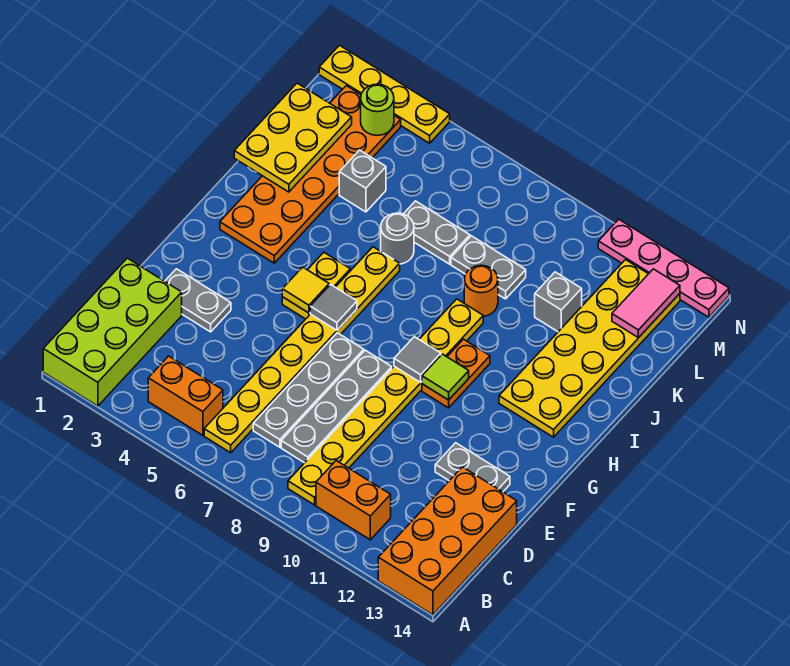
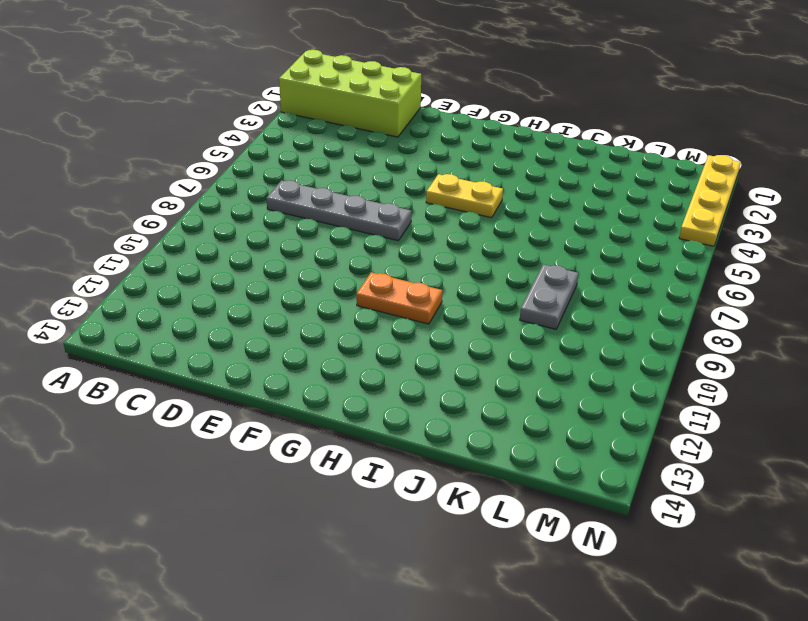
none -> orange brick A13:D14 level 1
none -> orange brick B4:B5 level 1
none -> yellow plate B6:I6 level 1

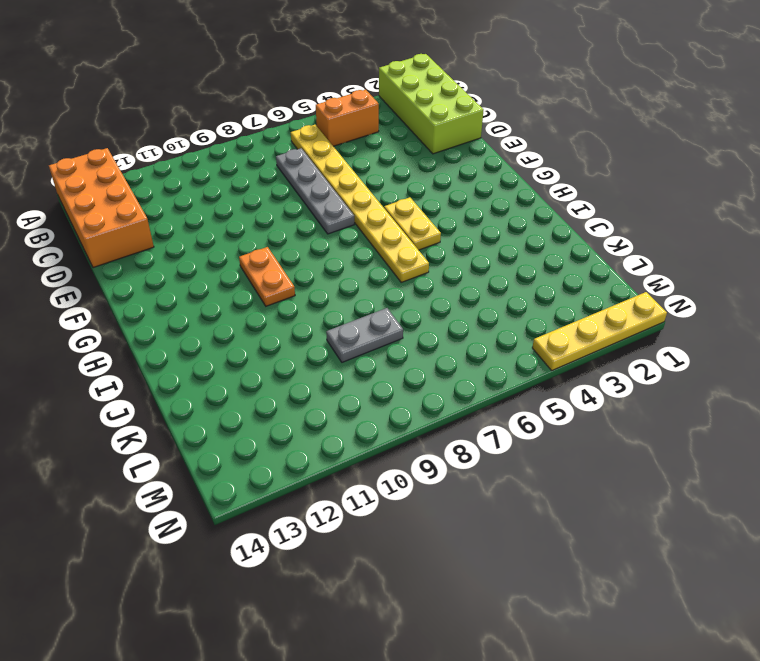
none -> yellow plate B9:I9 level 1
none -> orange brick B10:B11 level 1
none -> grey plate C8:F8 level 1

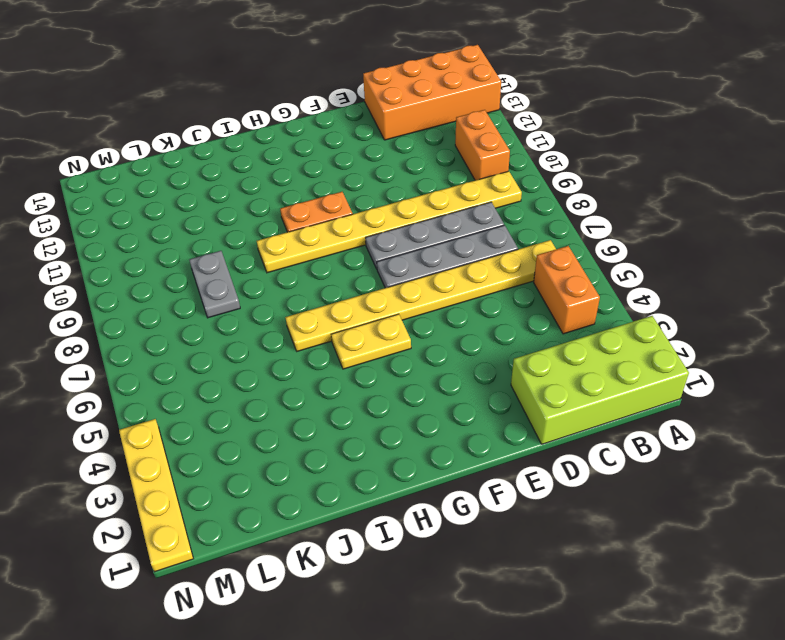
none -> grey plate E2:E3 level 1
none -> grey plate E12:E13 level 1
none -> orange plate H2:M3 level 1

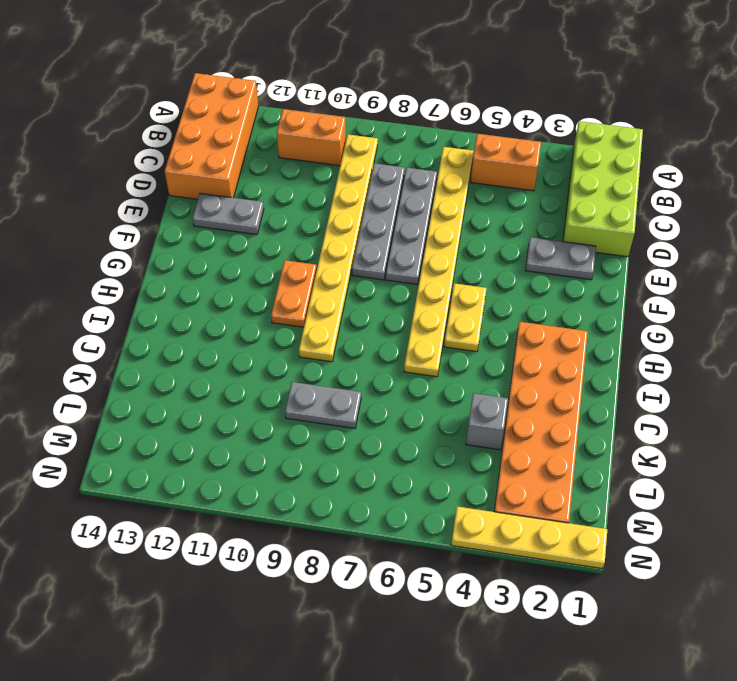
none -> yellow plate H12:M13 level 1
none -> grey round brick J6 level 1
none -> orange round brick J9 level 1

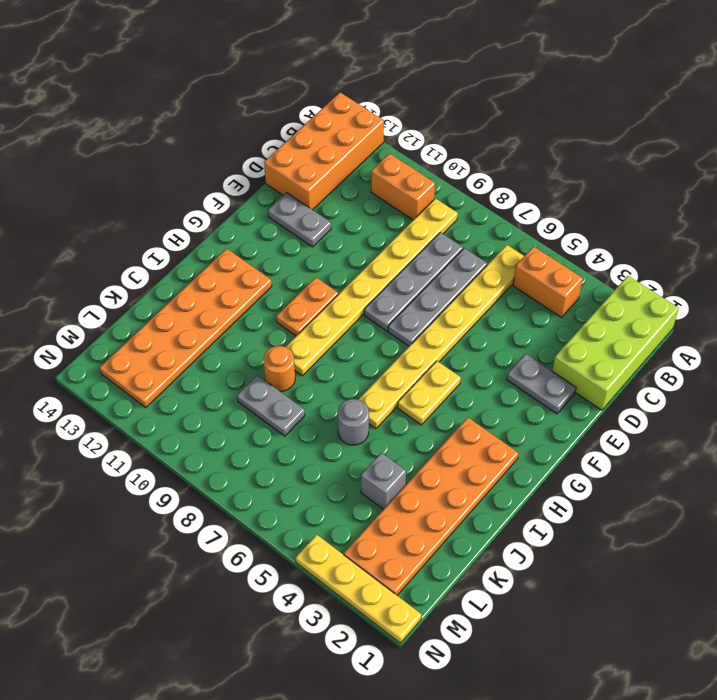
orange plate H12:M13 level 1 -> yellow plate H12:M13 level 1
none -> grey plate K6:K7 level 1
none -> grey brick K11 level 1
none -> pink plate N11:N14 level 1

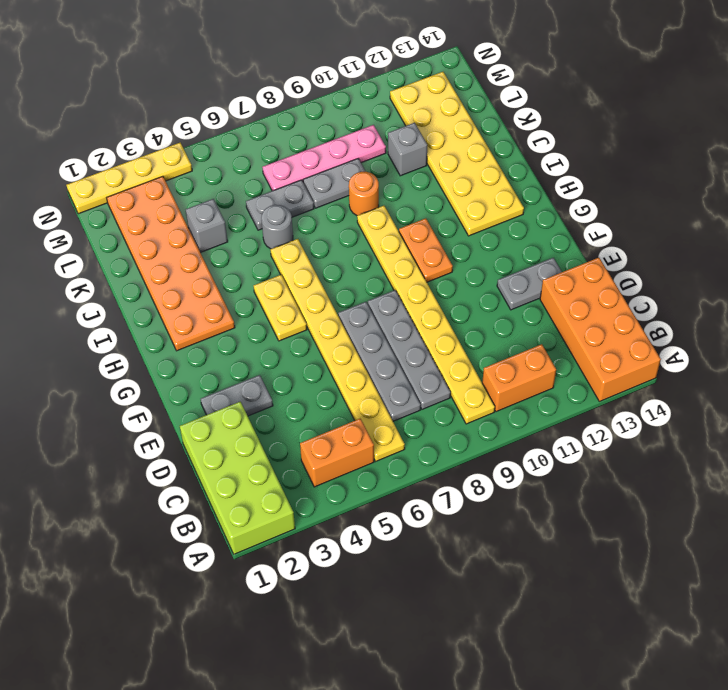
pink plate L7:L10 level 1 -> pink plate N11:N14 level 1
none -> yellow tile G5 level 2
none -> grey tile G6 level 2
none -> grey tile G9 level 2

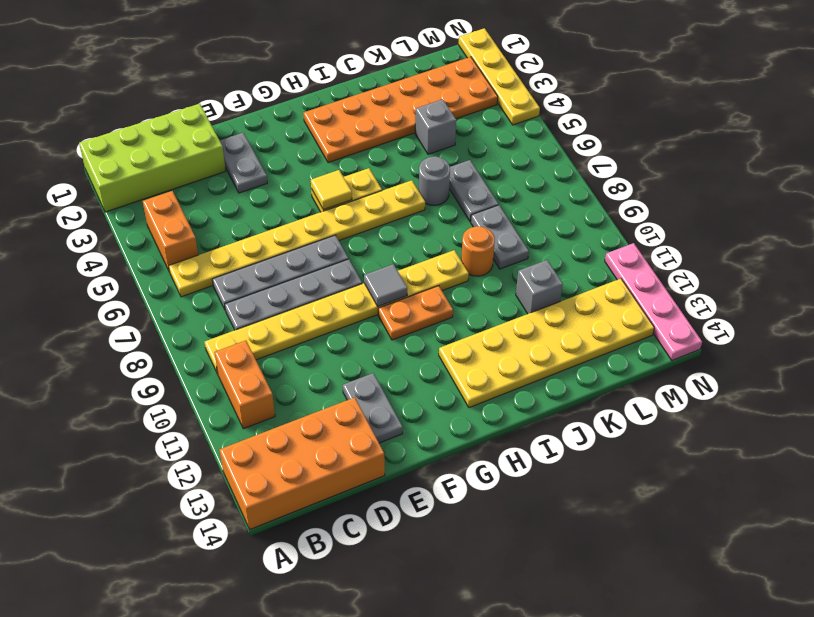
none -> grey tile G6 level 2
none -> lime tile G10 level 2
none -> yellow plate J1:L2 level 2

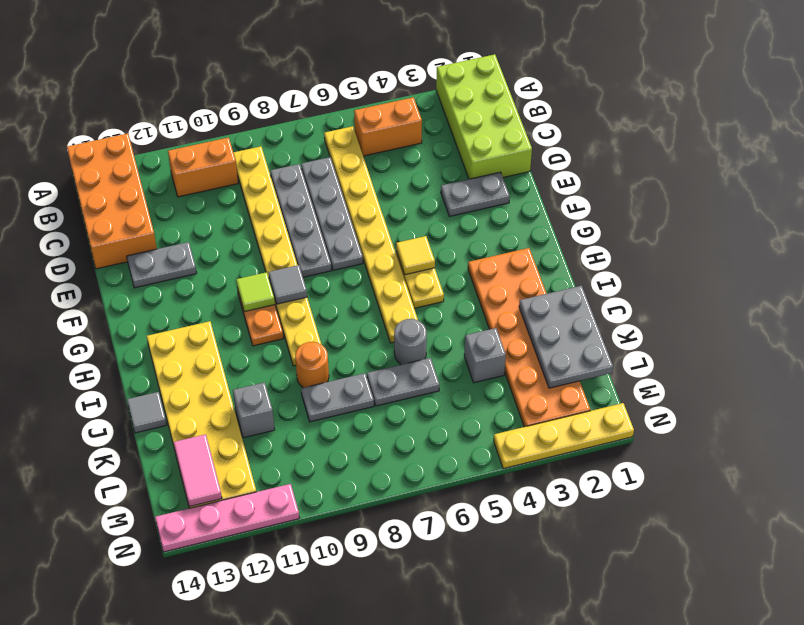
grey plate J1:L2 level 2 -> yellow plate J1:L2 level 2
grey tile J14 level 1 -> grey tile G6 level 2
none -> lime round brick M3 level 2

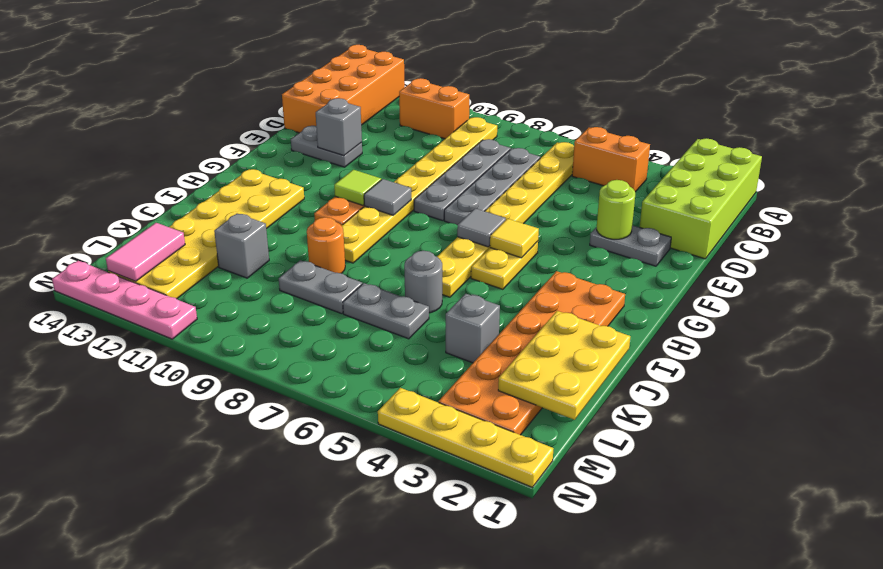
lime round brick E3 level 2 -> lime round brick M3 level 2
grey brick E12 level 2 -> none

